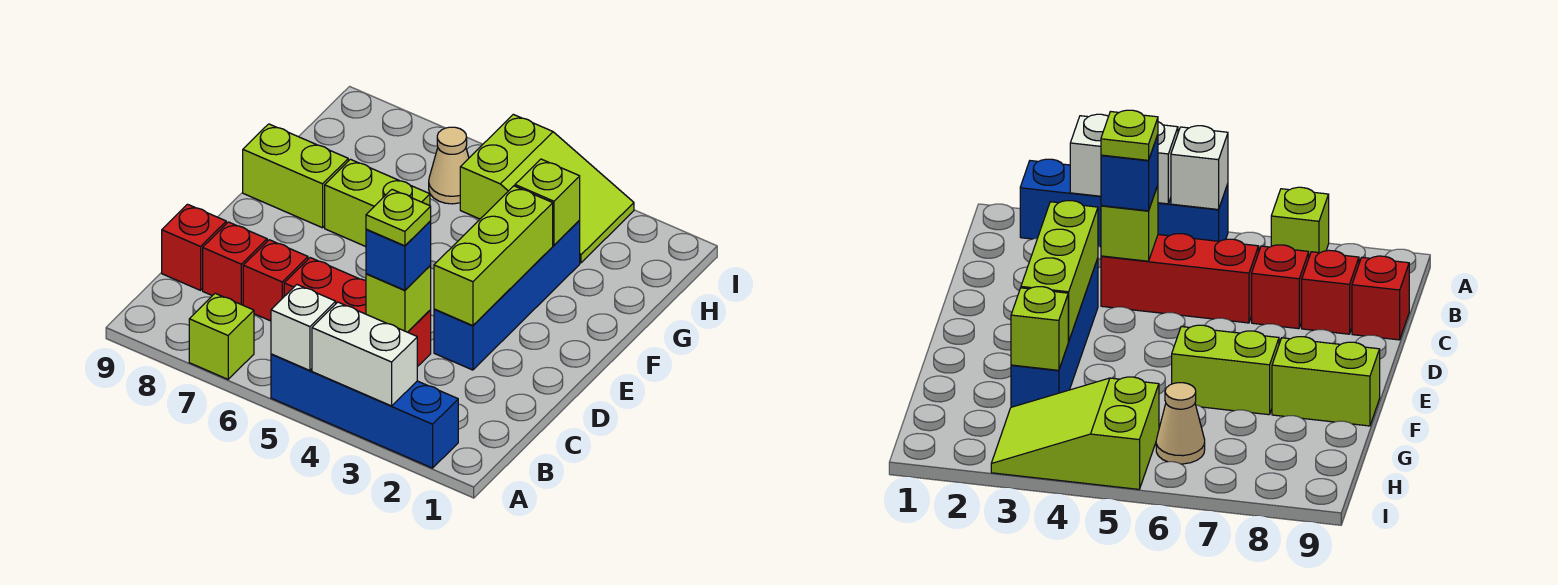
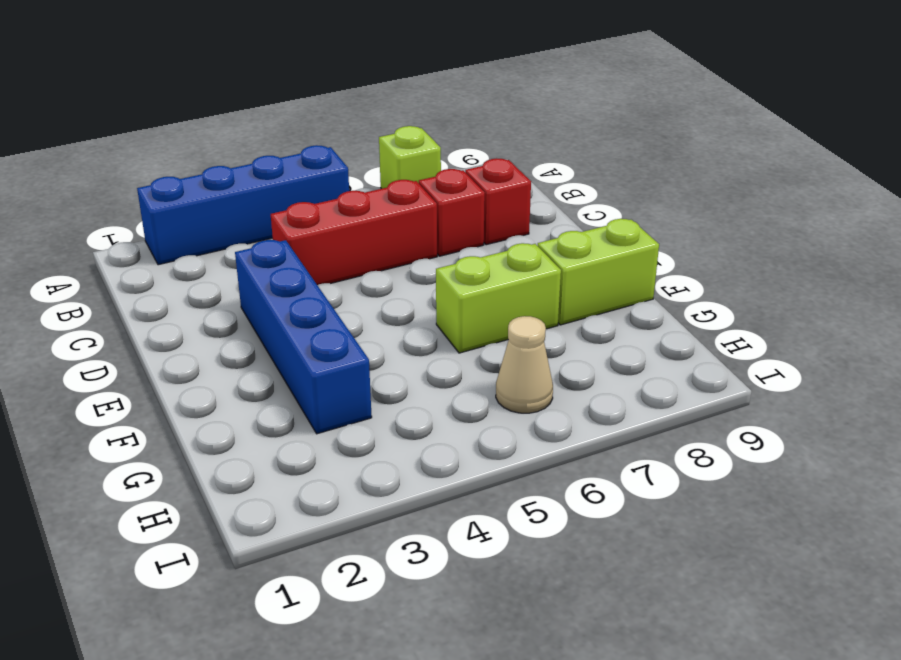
none -> red brick C9 level 1
none -> lime slope H3:I5 level 1 top 5
none -> white brick A3:A4 level 2

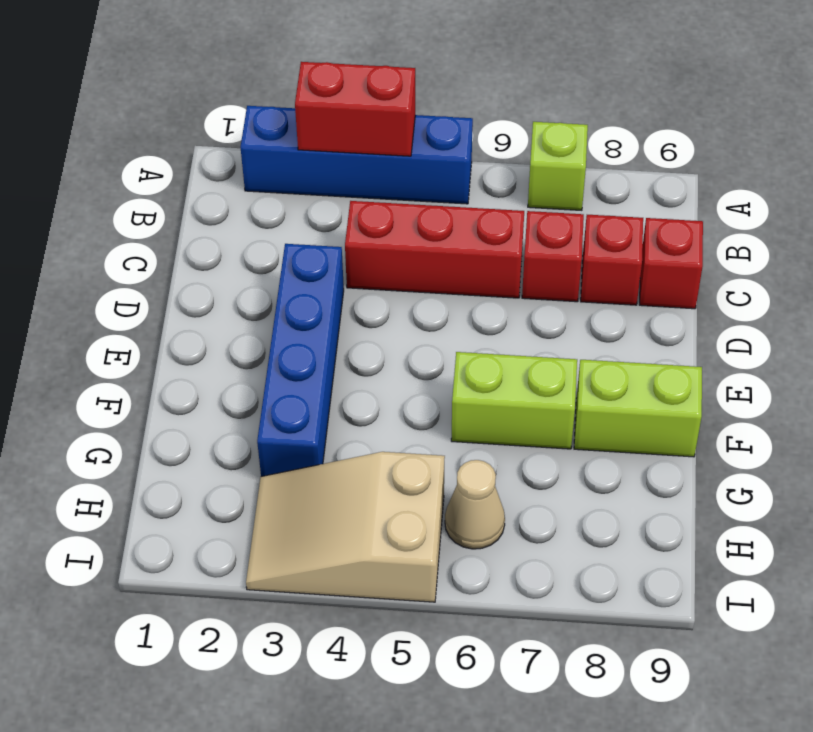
red brick A3:A4 level 2 -> white brick A3:A4 level 2
tan slope H3:I5 level 1 top 5 -> lime slope H3:I5 level 1 top 5
none -> white brick A5 level 2
none -> lime brick C4 level 2
none -> lime brick D3:F3 level 2

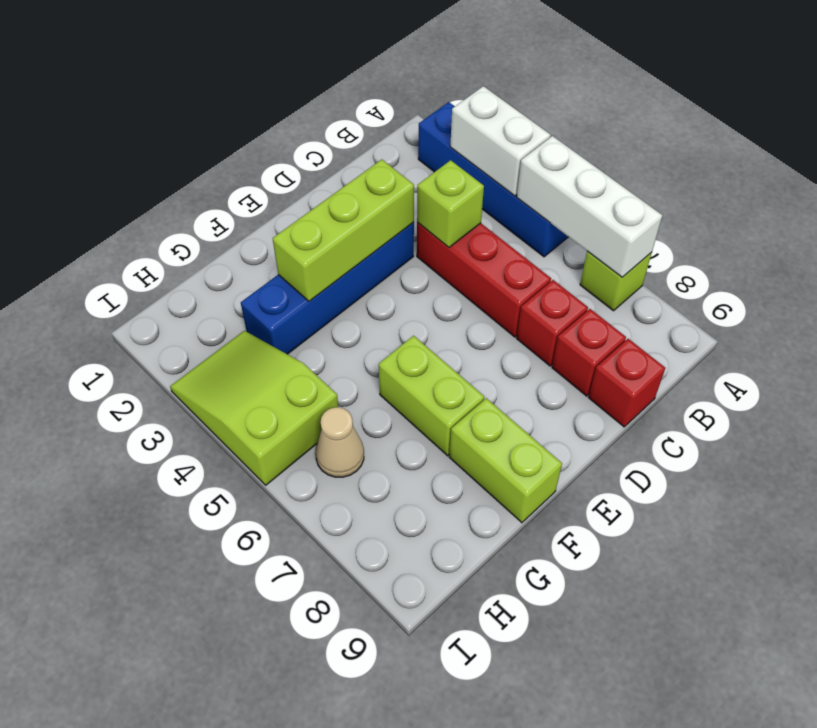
white brick A5:A7 level 2 -> white brick A5 level 2
none -> lime brick G3 level 2
none -> blue brick C4 level 3
none -> lime plate C4 level 4

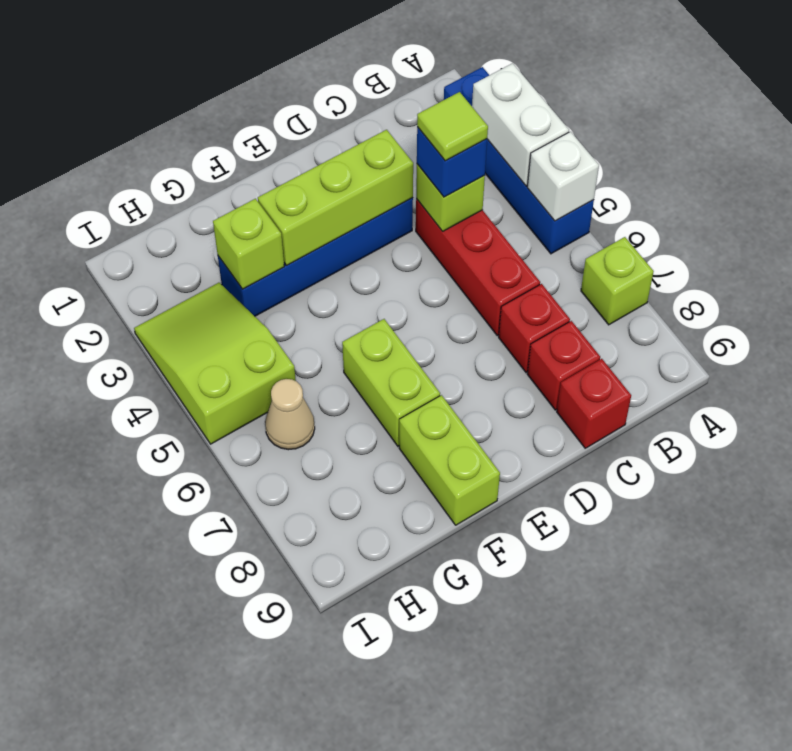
lime tile C4 level 4 -> lime plate C4 level 4

